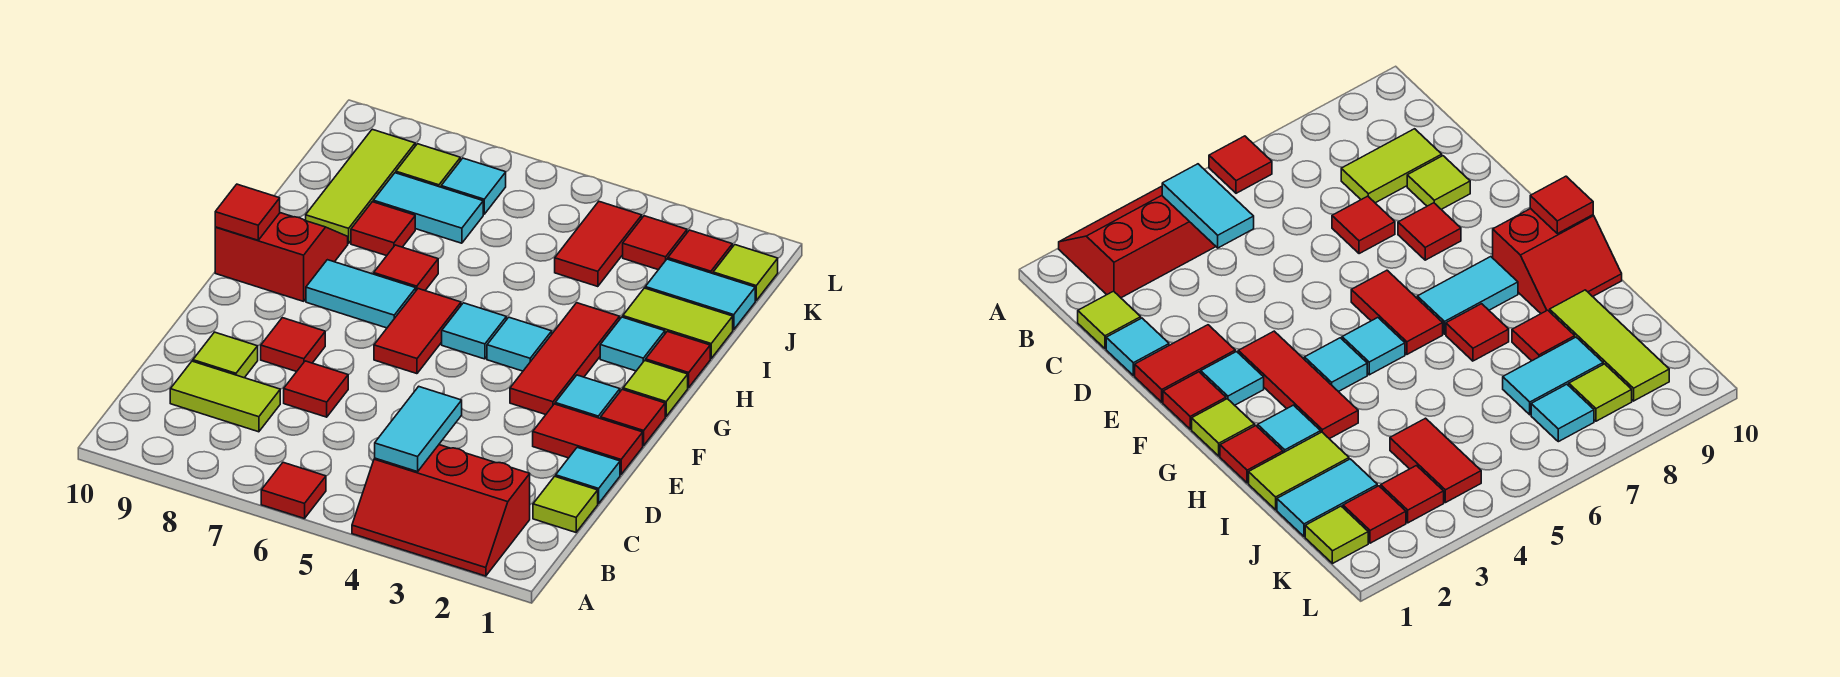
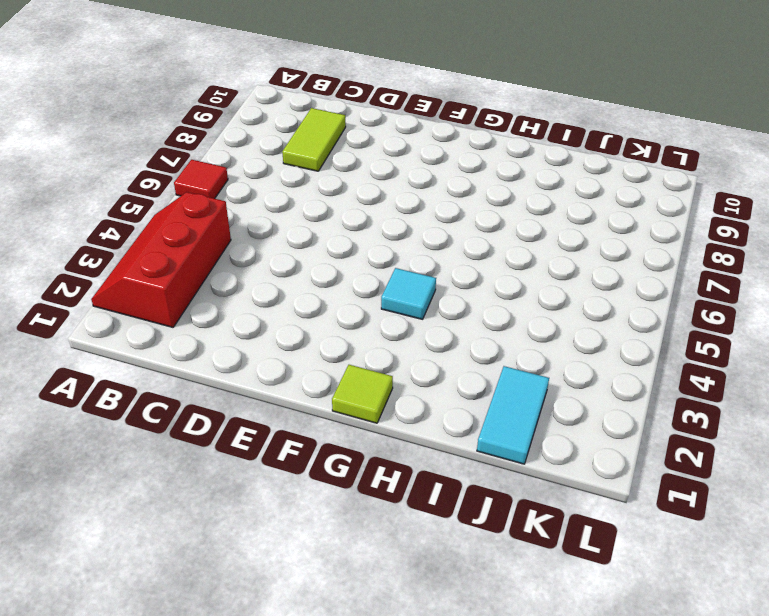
none -> lime tile C1 level 1
none -> cyan tile D1 level 1
none -> red tile D7 level 1
none -> lime tile D9 level 1

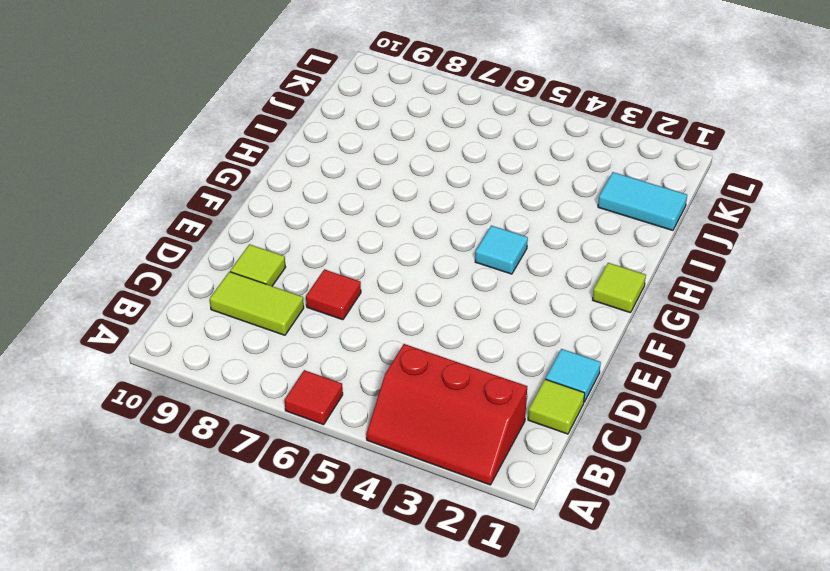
none -> red tile E1:E2 level 1
none -> red tile E8 level 1
none -> red tile F1 level 1
none -> cyan tile F2 level 1

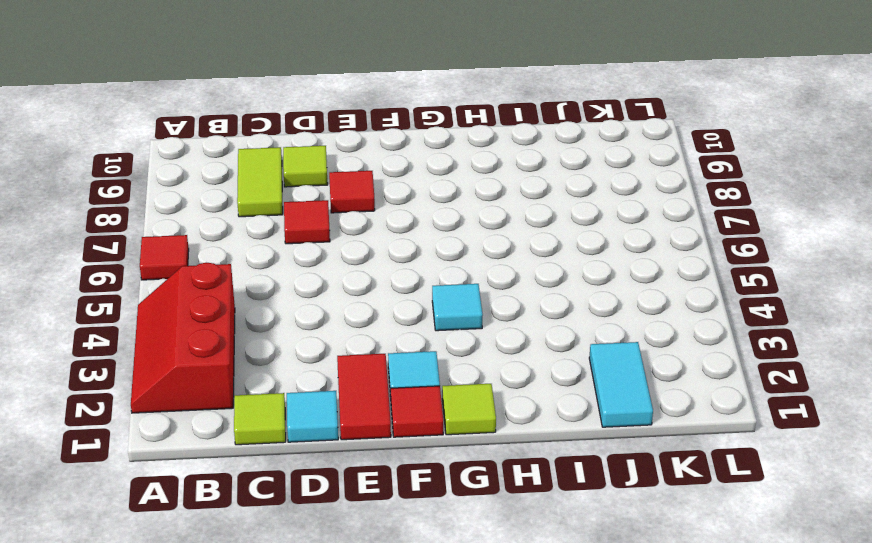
none -> red tile F3:H3 level 1
none -> red tile F6:G6 level 1
none -> cyan tile G5 level 1
none -> cyan tile G7:G8 level 1

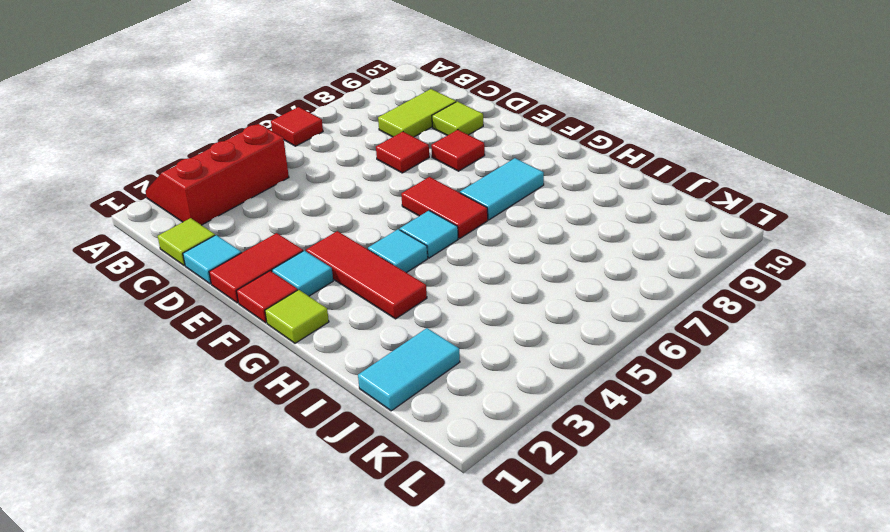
none -> red slope G9:H10 level 1 top G
none -> red tile H1 level 1
none -> cyan tile H2 level 1
none -> red tile H7 level 1

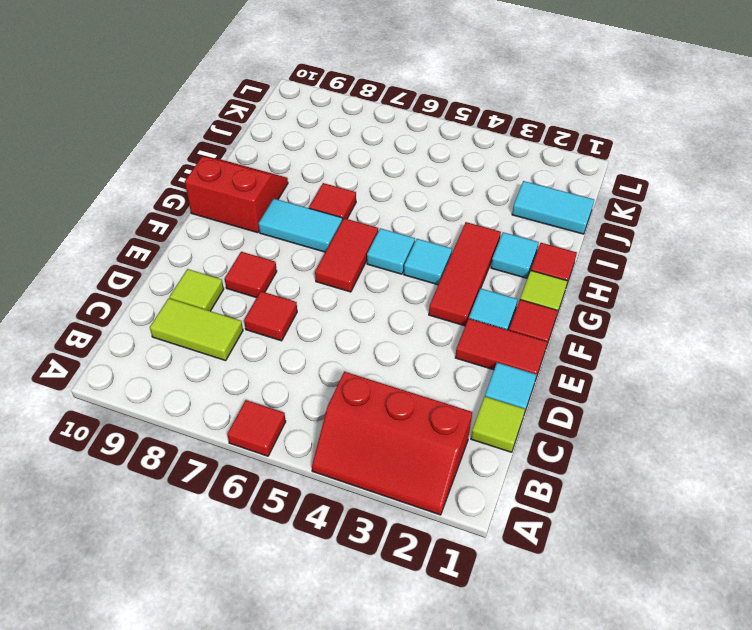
none -> lime tile I1:I2 level 1
none -> red tile I8 level 1
none -> lime tile I9:K9 level 1
none -> red tile J4:K4 level 1

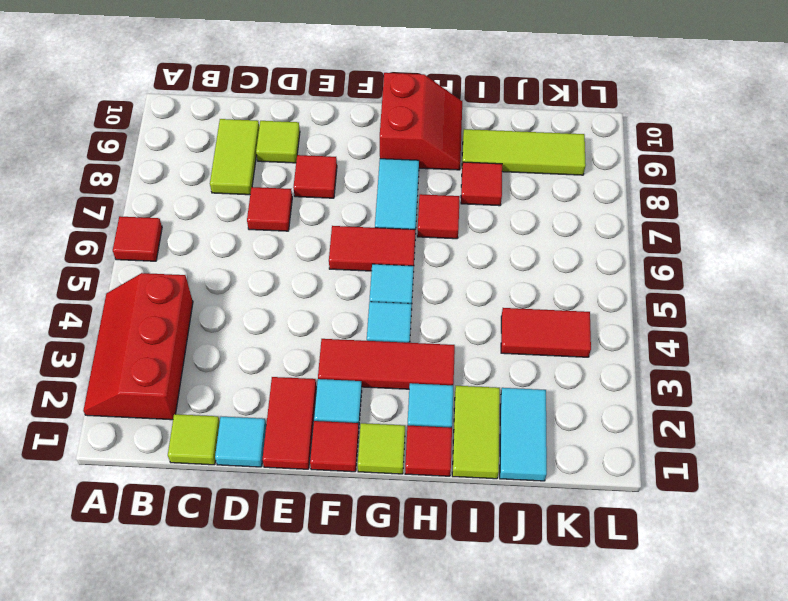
none -> cyan tile J7:J8 level 1
none -> lime tile K1 level 1
none -> red tile K2 level 1
none -> red tile K3 level 1

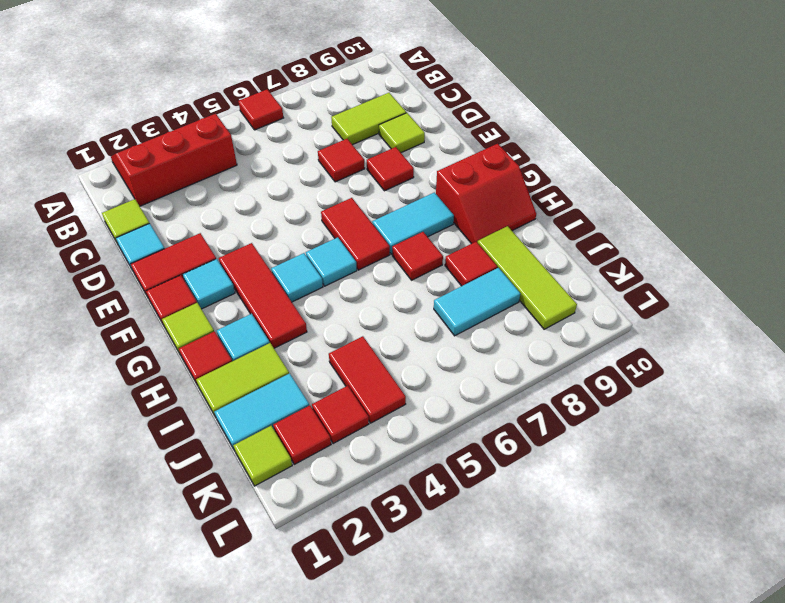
none -> cyan tile K7 level 1
none -> lime tile K8 level 1
none -> cyan tile B4:C4 level 2
none -> red tile G10 level 2

